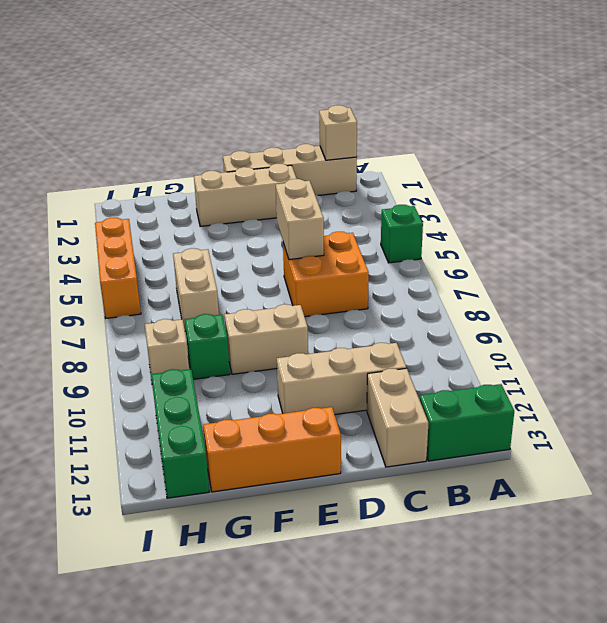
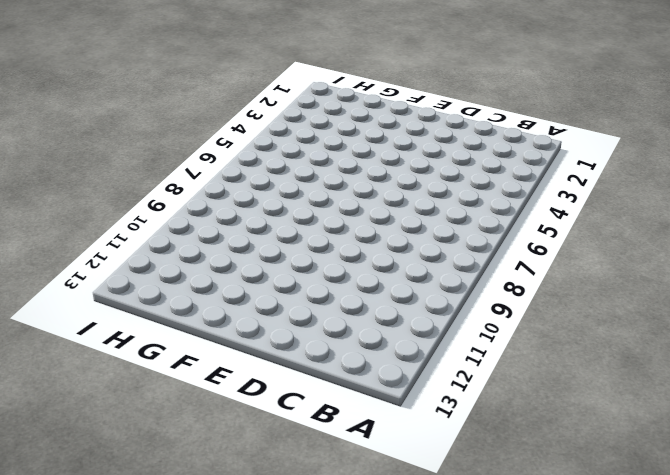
none -> green brick A5 level 1
none -> green brick A13:B13 level 1
none -> tan brick B1:E1 level 1

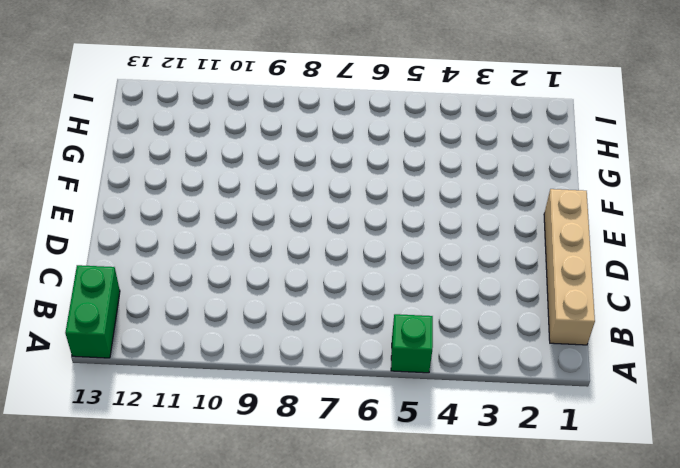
none -> orange brick C6:D7 level 1
none -> tan brick C11:E11 level 1
none -> tan brick C12:C13 level 1

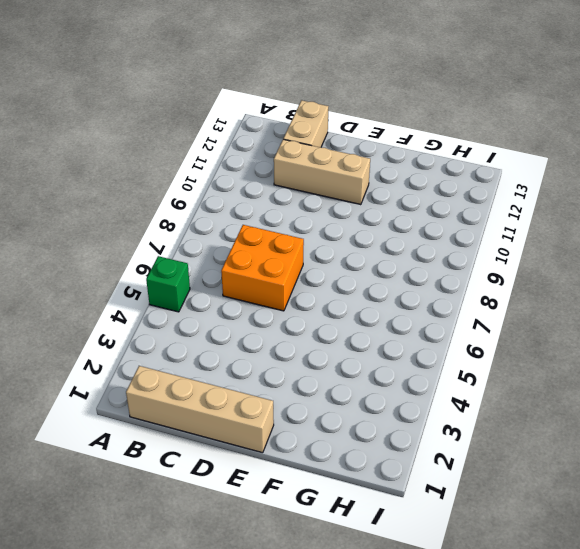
none -> green brick A13:B13 level 1
none -> tan brick D2:F2 level 1
none -> tan brick E9:F9 level 1

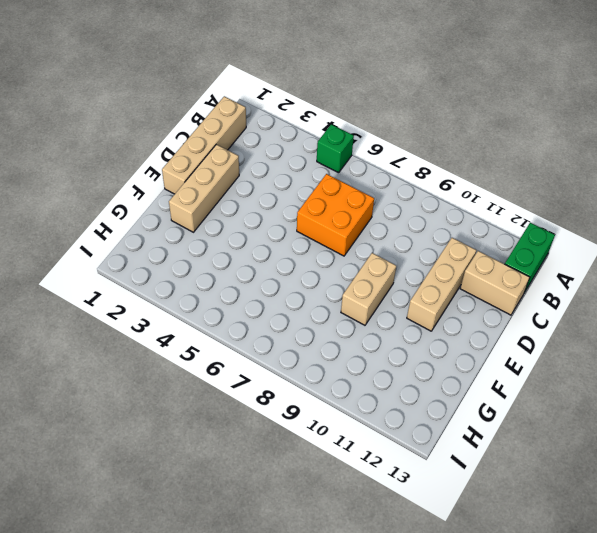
none -> orange brick E13:G13 level 1
none -> tan brick G6:G7 level 1
none -> green brick G9 level 1

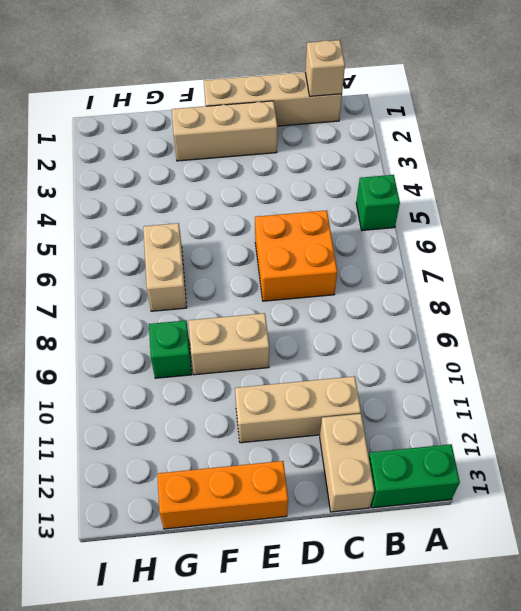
none -> tan brick H9 level 1
none -> green brick H11:H13 level 1
none -> orange brick I4:I6 level 1

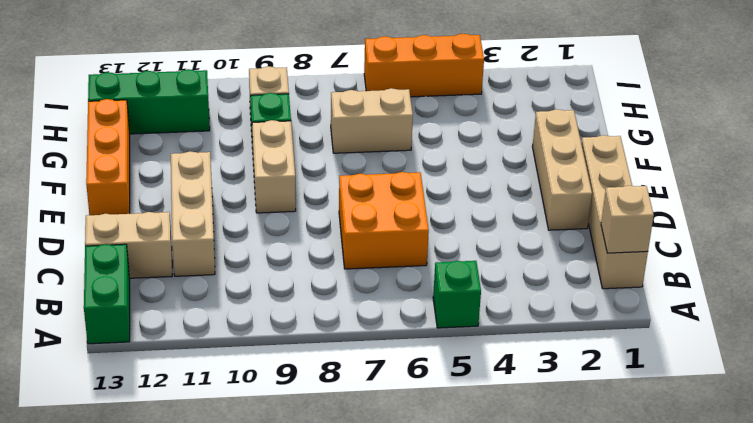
none -> tan brick D5:D6 level 2

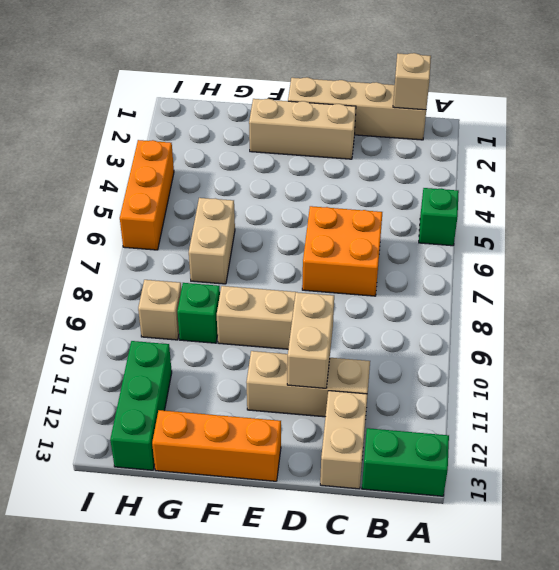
tan brick D10:D11 level 2 -> tan brick D5:D6 level 2

